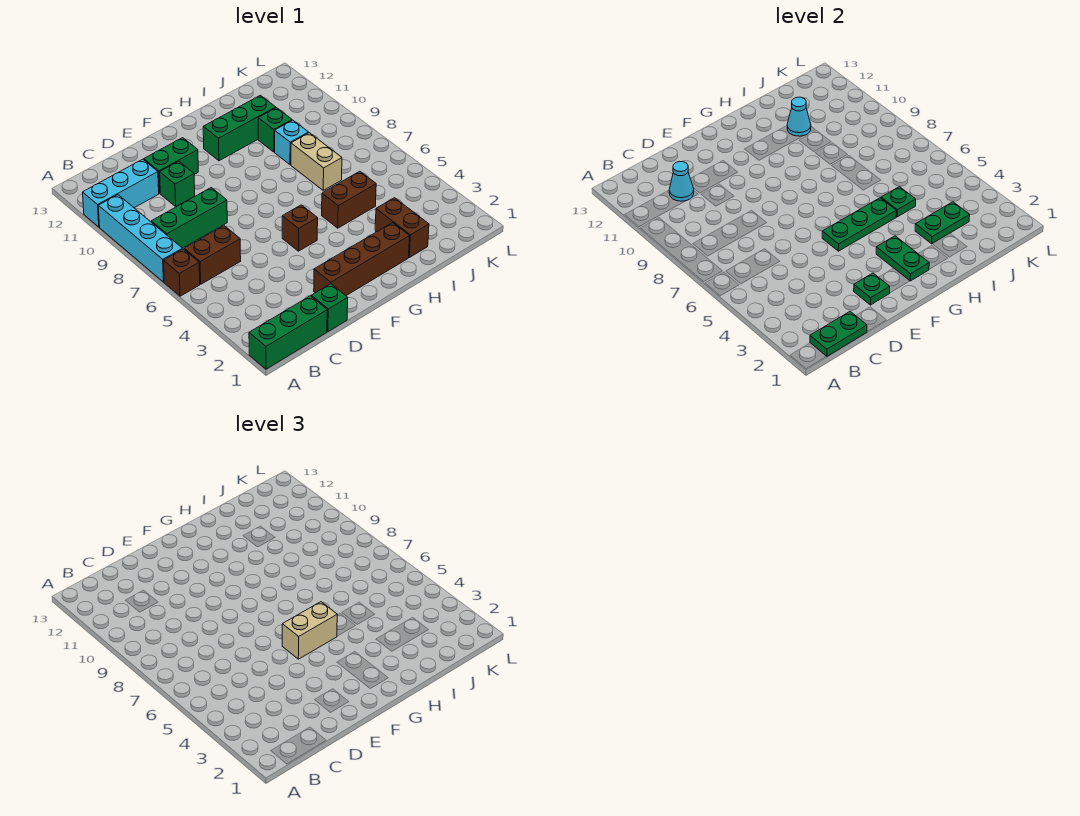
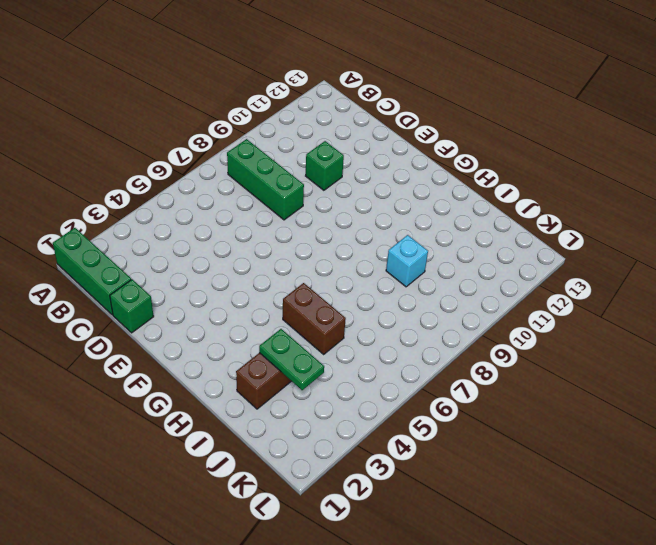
none -> brown brick A6 level 1
none -> cyan brick A7:A10 level 1
none -> cyan brick A11:C11 level 1

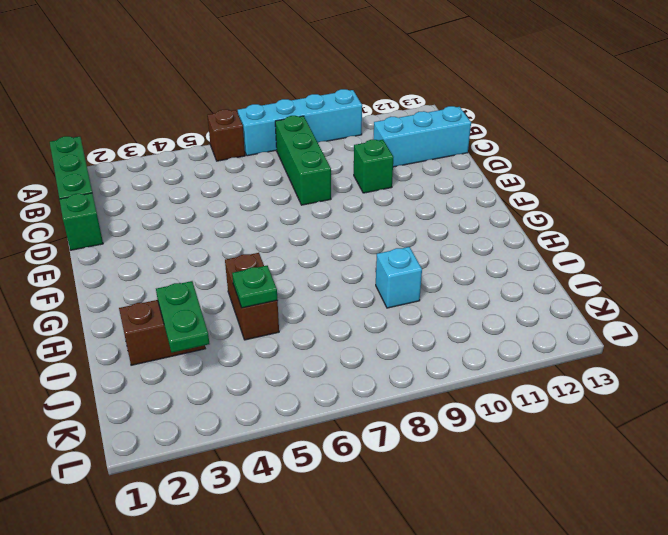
cyan brick C11:C13 level 1 -> cyan brick A11:C11 level 1
none -> brown brick B6:C6 level 1
none -> green brick D11:E11 level 1
none -> brown brick E2:H2 level 1

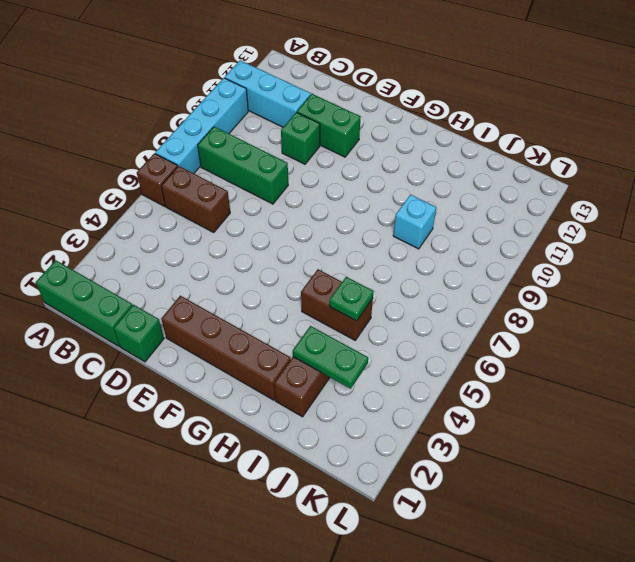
none -> brown brick F5 level 1
none -> green brick G11:I11 level 1
none -> tan brick I7:I8 level 1

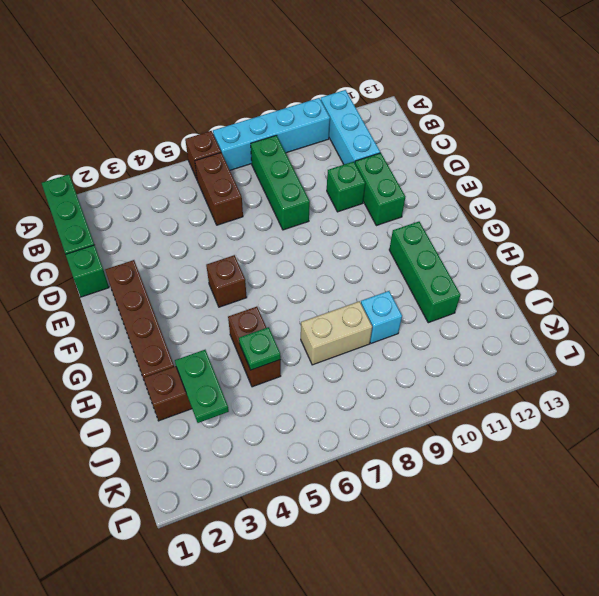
none -> green brick I10 level 1
none -> green plate B1:C1 level 2
none -> cyan cone C11 level 2

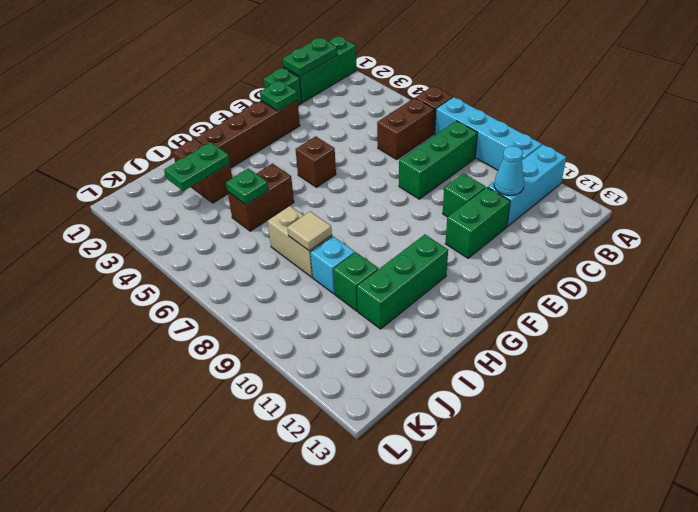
tan tile I8 level 2 -> none
none -> green plate F5:H5 level 2
none -> green plate G2:G3 level 2
none -> cyan cone I11 level 2

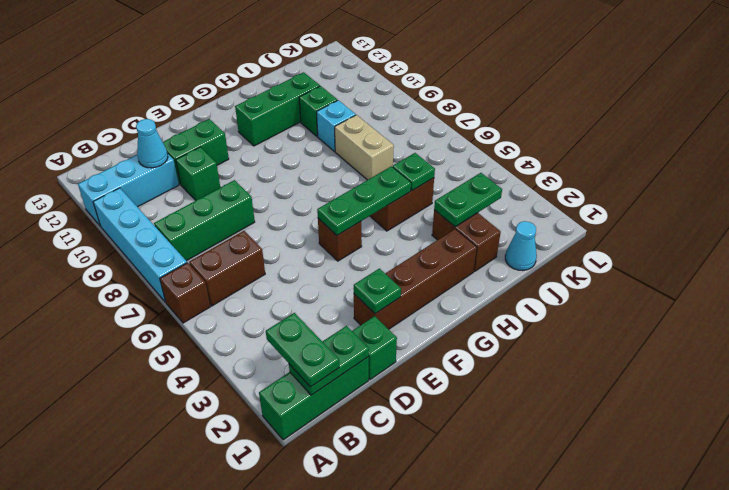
green plate B1:B2 level 3 -> green plate G2:G3 level 2
cyan cone J1 level 1 -> cyan cone I11 level 2
none -> tan brick F5:G5 level 3

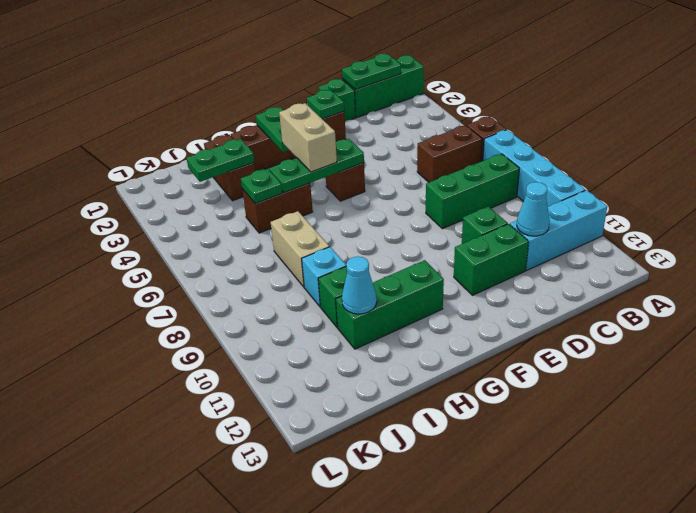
tan brick G4:G5 level 3 -> tan brick F5:G5 level 3

